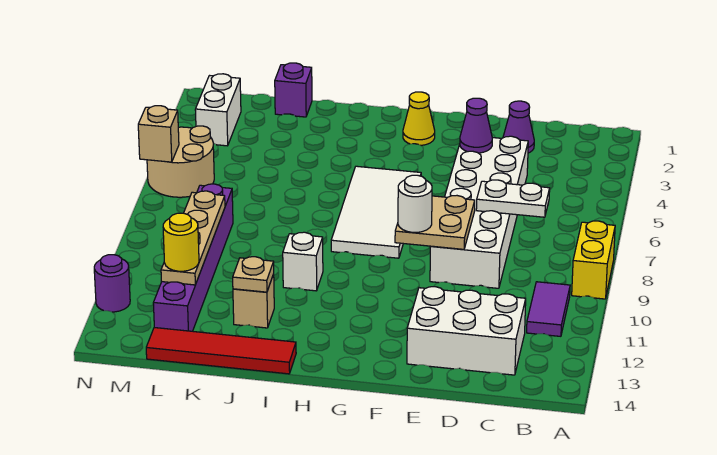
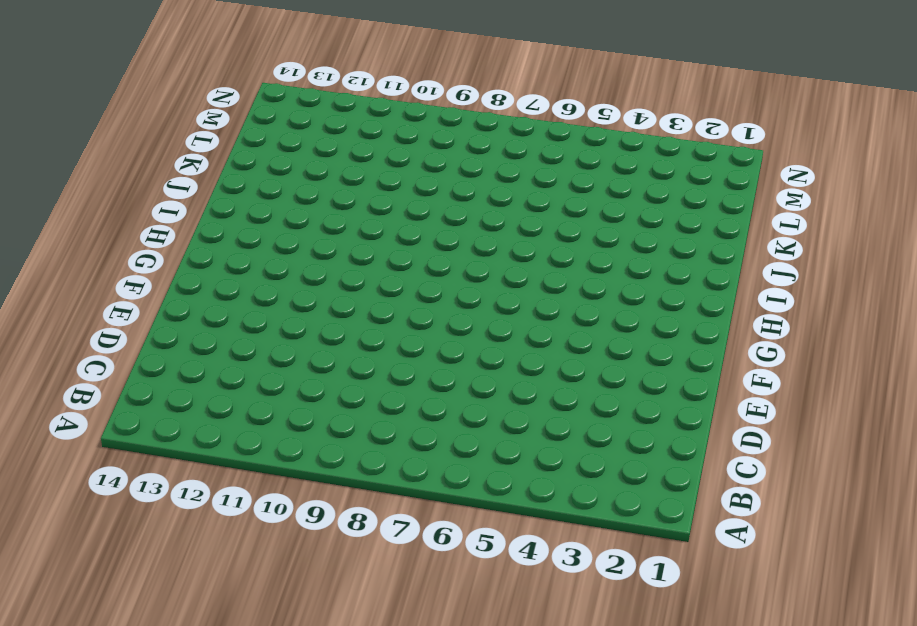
none -> yellow brick A8:A9 level 1
none -> purple tile B10:B11 level 1
none -> white brick C12:E13 level 1

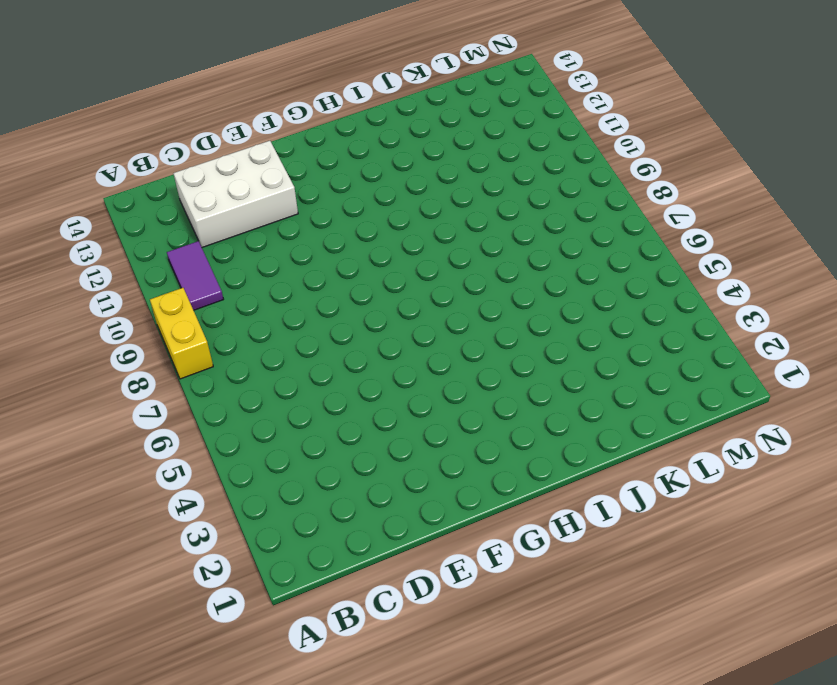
none -> purple cone D2 level 1
none -> white brick D4:E9 level 1
none -> yellow cone G2 level 1

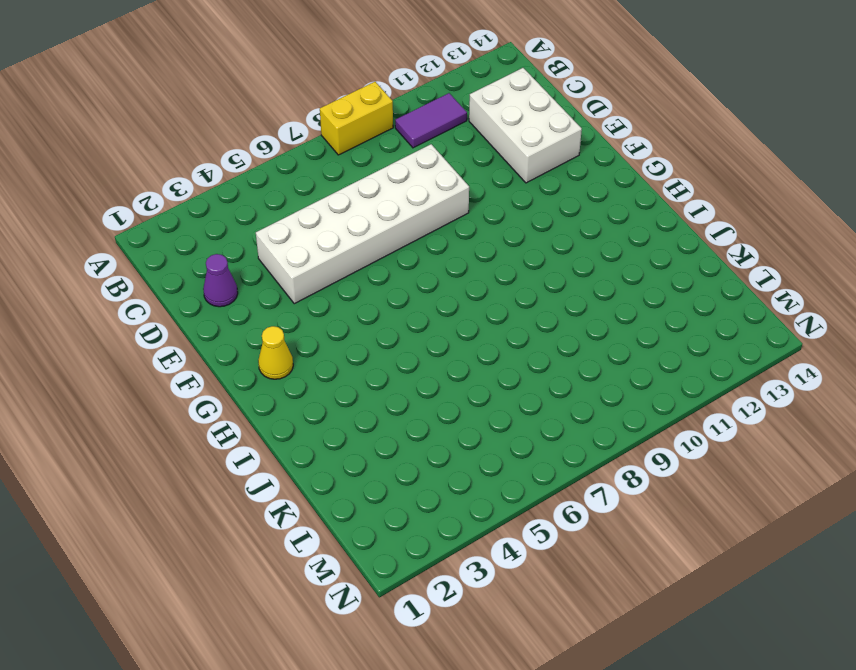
none -> white tile G5:H8 level 1
none -> white brick I10 level 1
none -> red tile I14:L14 level 1

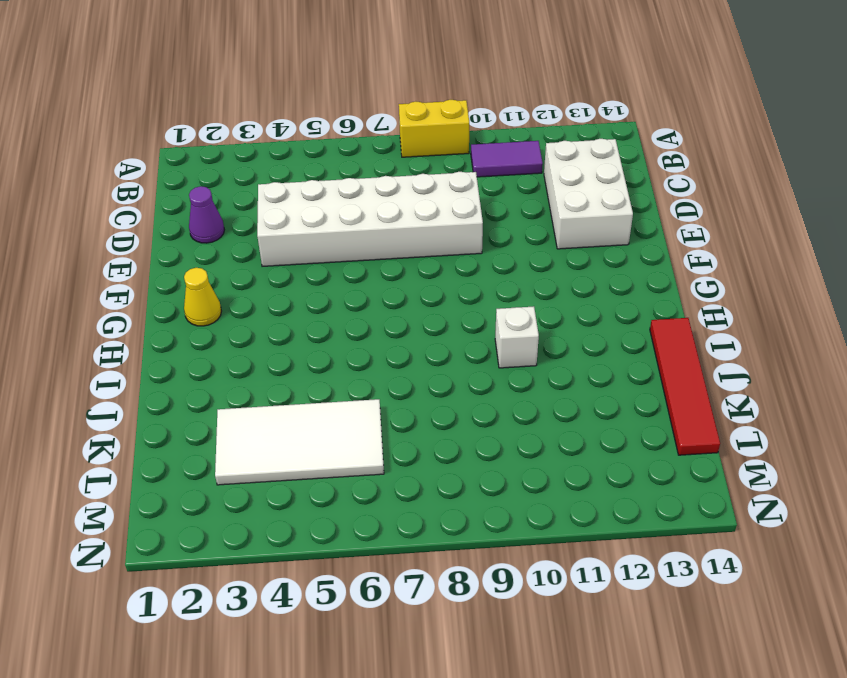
white tile K3:L6 level 1 -> white tile G5:H8 level 1
none -> tan brick J12 level 1
none -> purple brick K1 level 1
none -> purple brick L8:L13 level 1

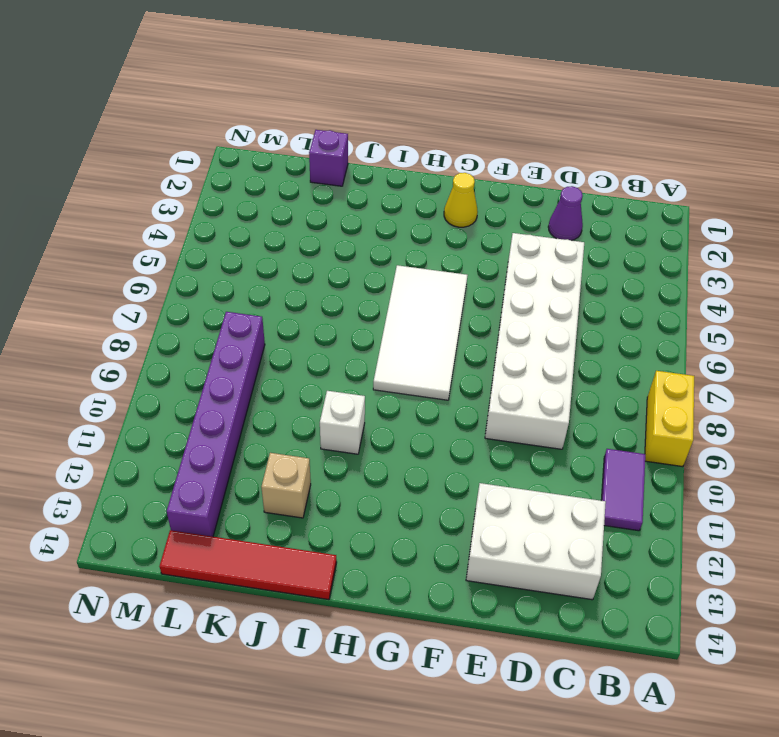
none -> white brick M2:M3 level 1
none -> tan round brick M5:N6 level 1
none -> purple round brick N12 level 1

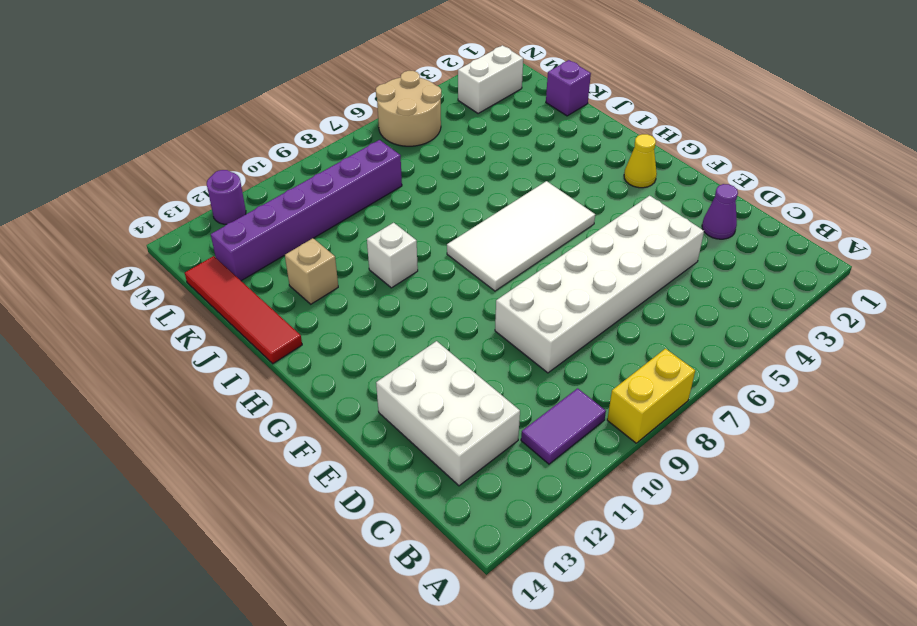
none -> white plate C7:D7 level 2
none -> purple cone E4 level 2
none -> tan plate E8:F9 level 2

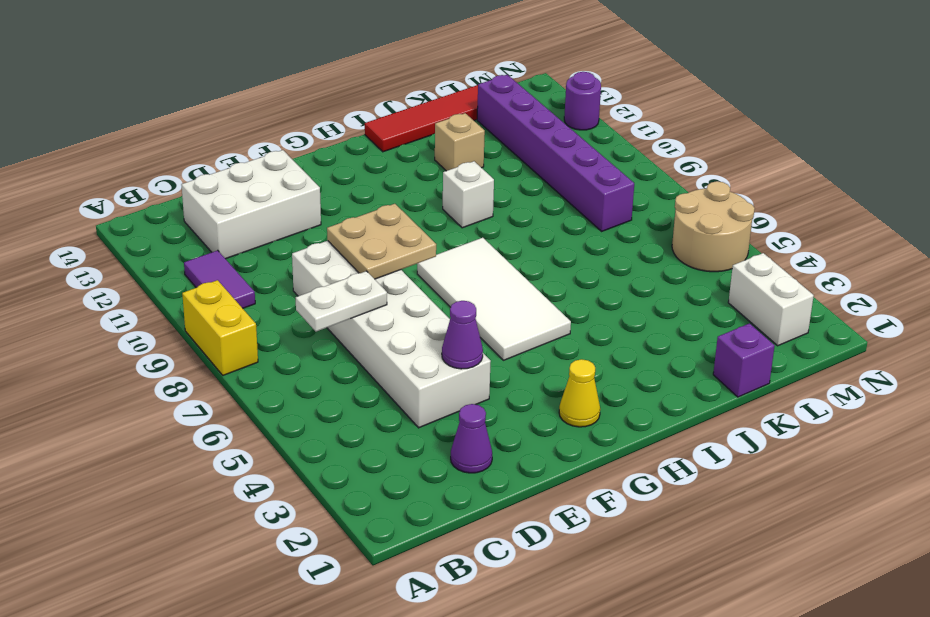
none -> tan plate J12 level 2
none -> tan plate L9:L12 level 2
none -> tan brick N6 level 2

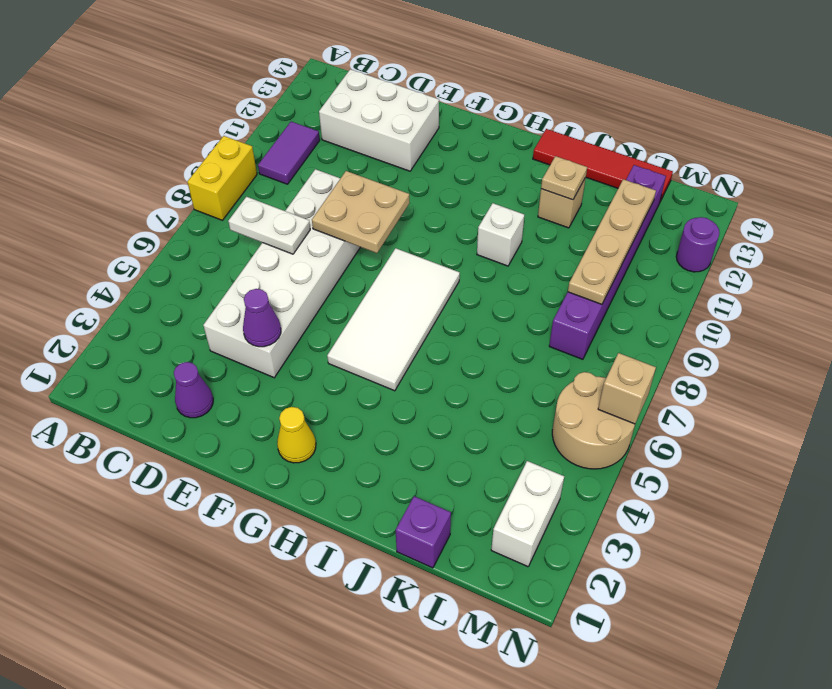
none -> white round brick F9 level 3
none -> yellow round brick L12 level 3

